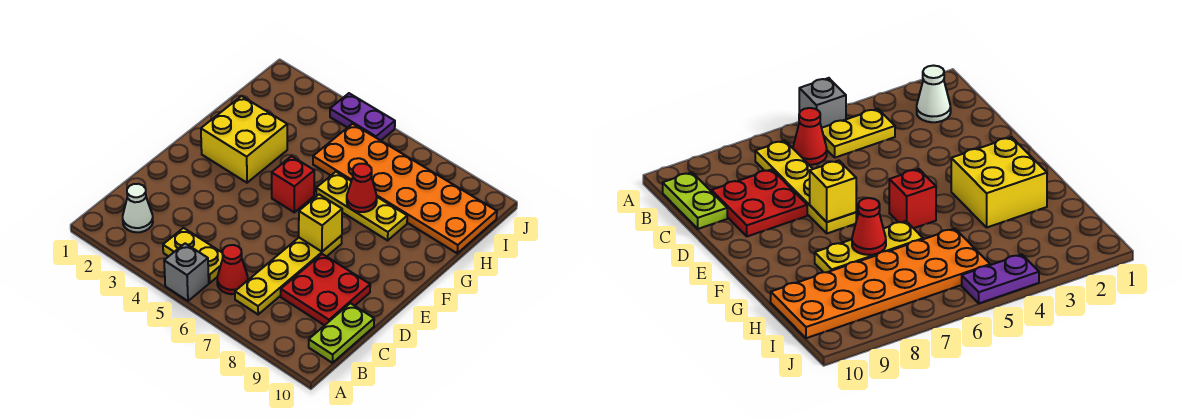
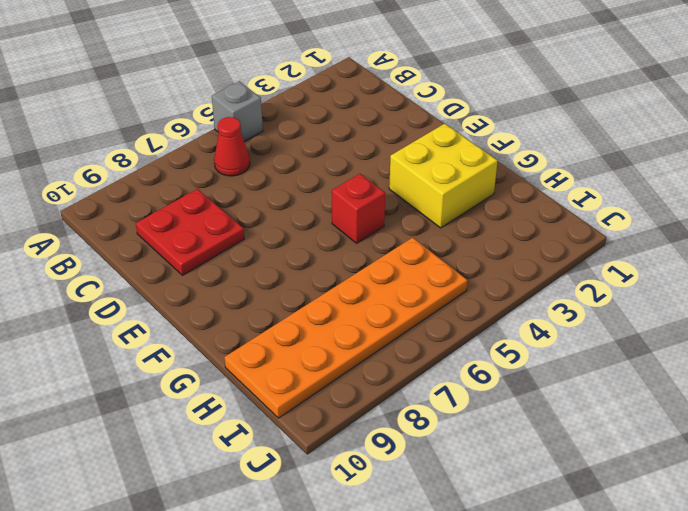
none -> white cone B2 level 1
none -> yellow plate B4:B5 level 1
none -> yellow plate B7:E7 level 1

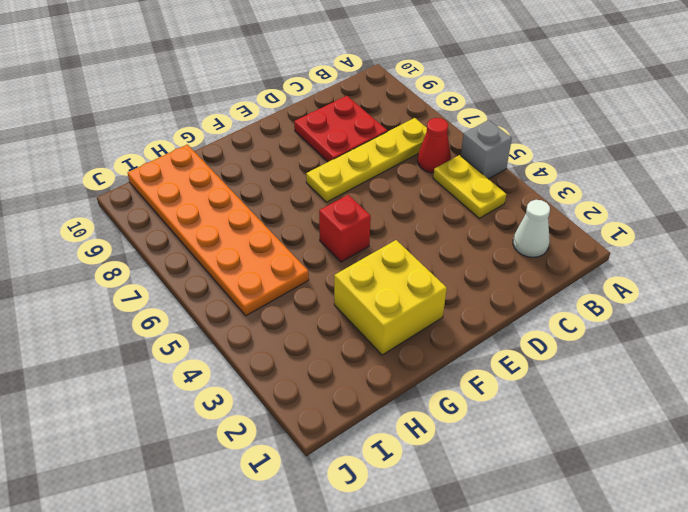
none -> lime plate B10:C10 level 1
none -> yellow plate G6:G8 level 1
none -> purple plate J4:J5 level 1

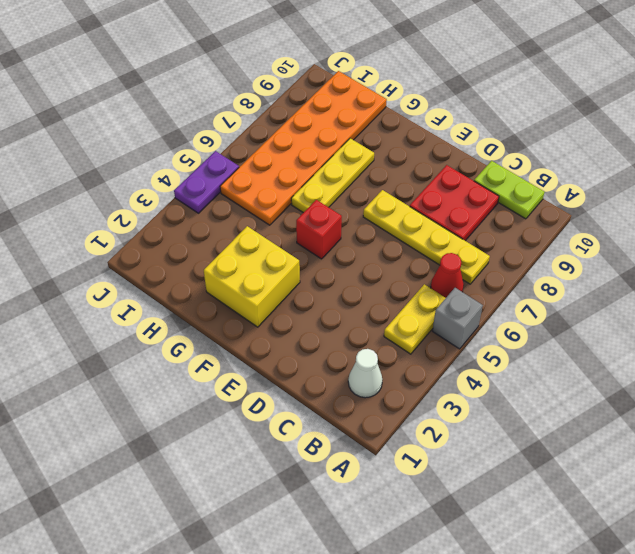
none -> yellow brick E7 level 2
none -> red cone G7 level 2

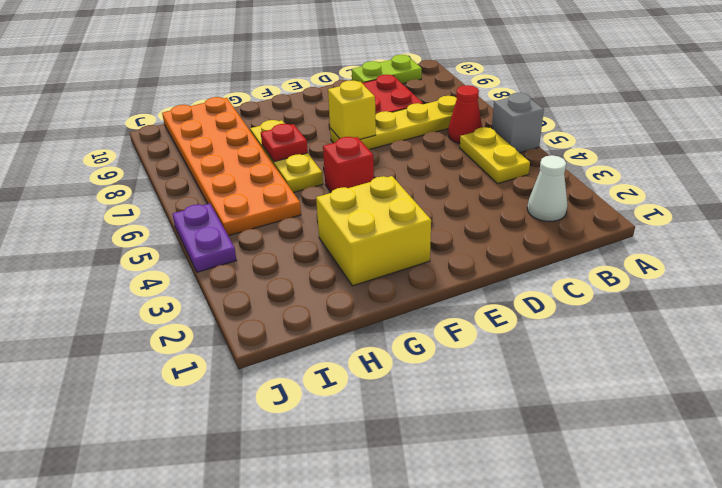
red plate G7 level 2 -> red cone G7 level 2

